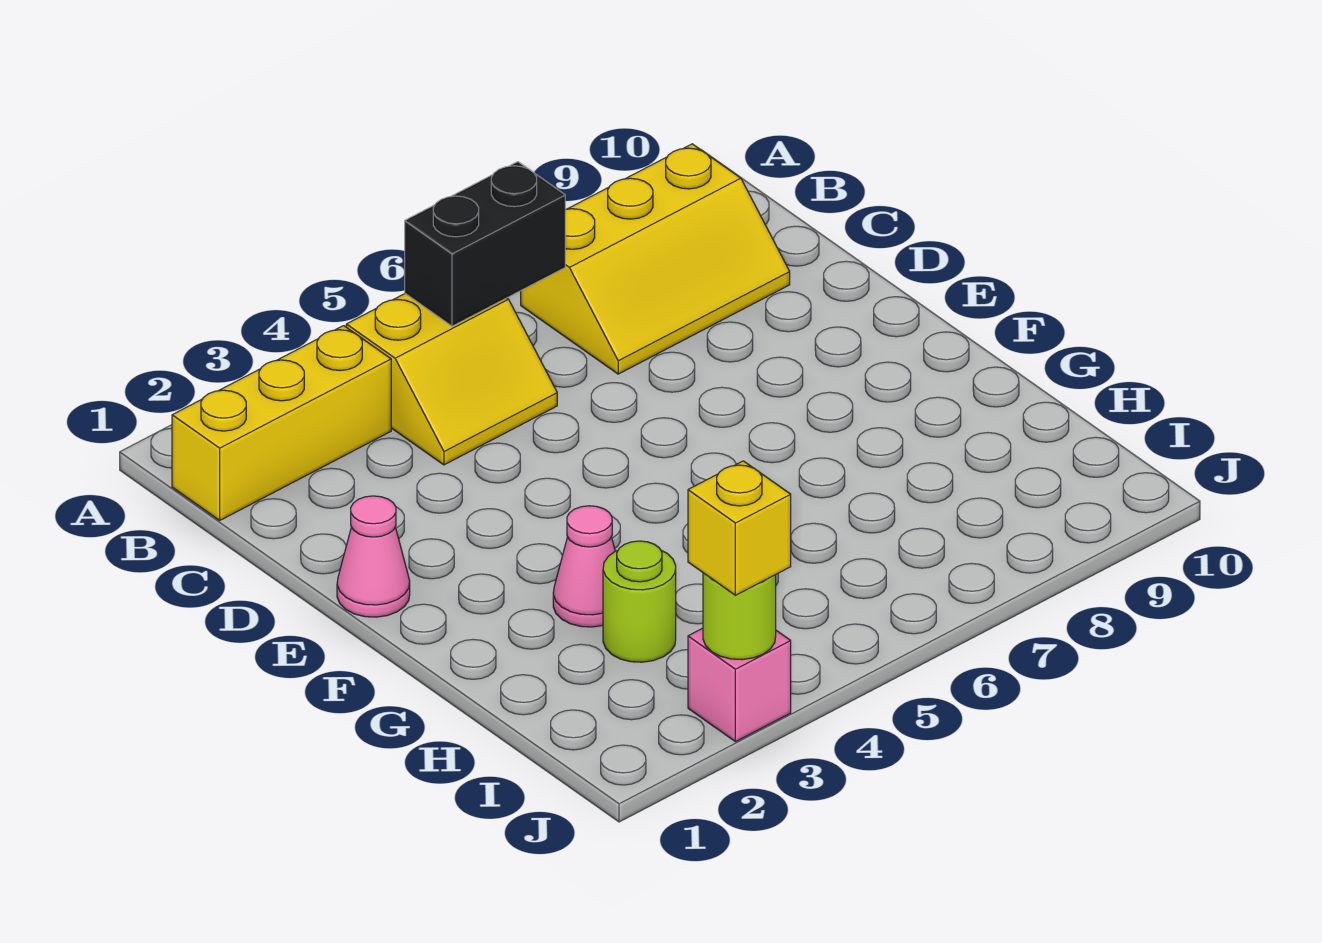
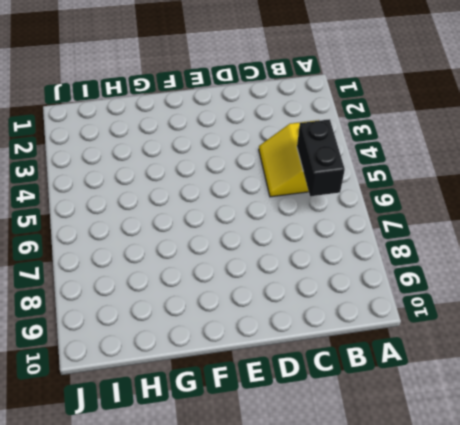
none -> yellow brick B1:B3 level 1
none -> yellow slope B7:C9 level 1 top B

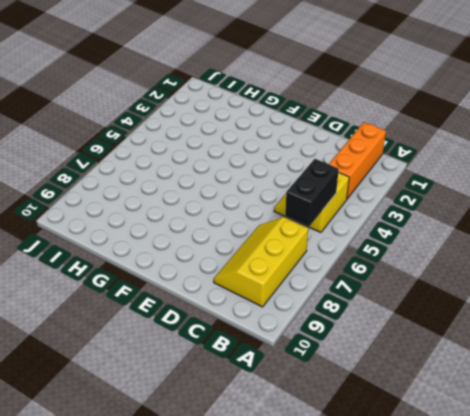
orange brick B1:B3 level 1 -> yellow brick B1:B3 level 1
none -> pink cone E1 level 1
none -> pink cone G3 level 1

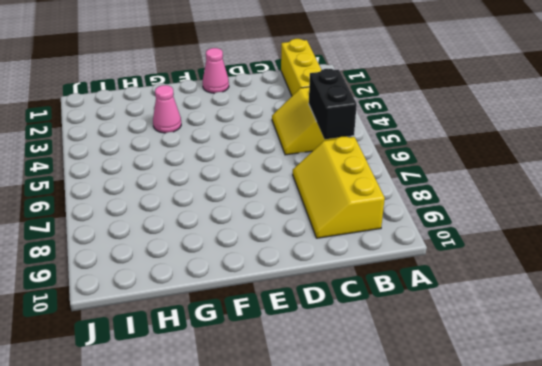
none -> lime round brick H3 level 1
none -> pink brick J3 level 1

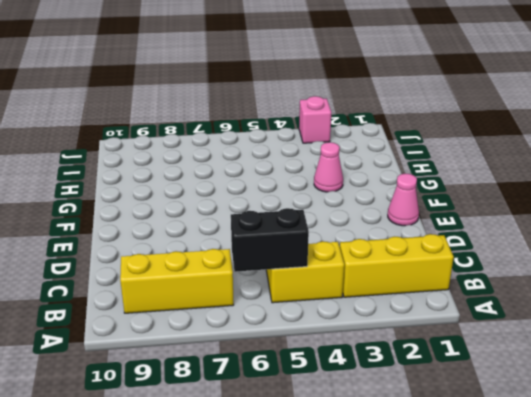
none -> lime round brick H3 level 1
none -> lime round brick J3 level 2

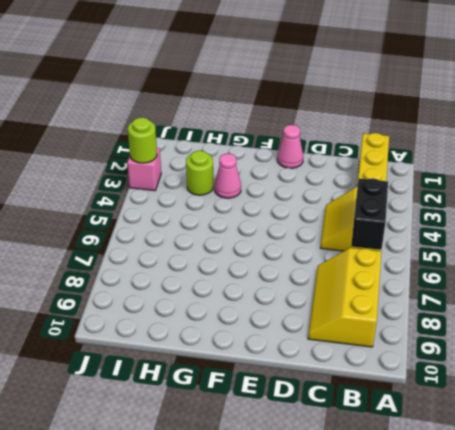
none -> yellow brick J3 level 3

